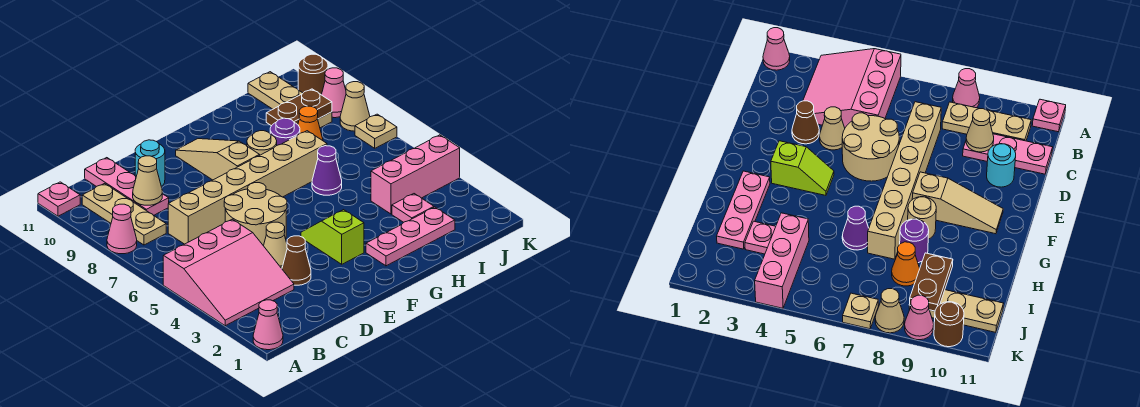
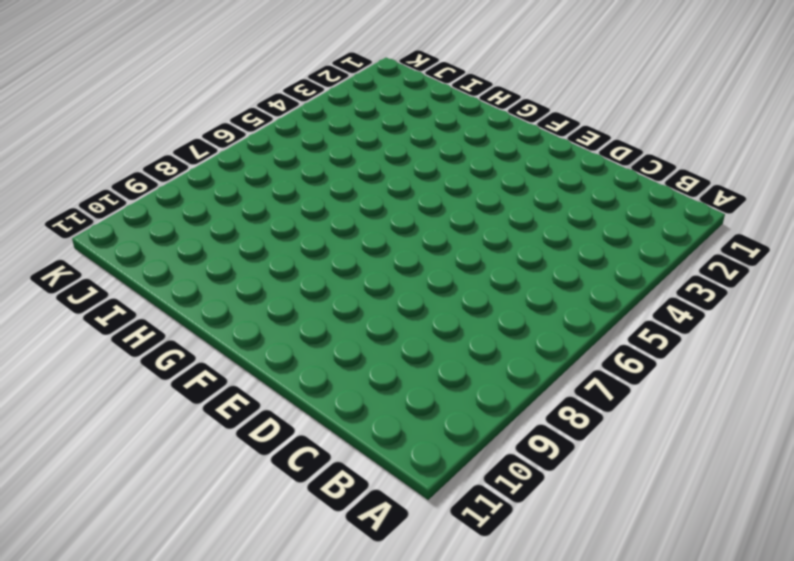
none -> pink cone A1 level 1
none -> pink slope A3:C5 level 1 top 5
none -> pink cone A8 level 1

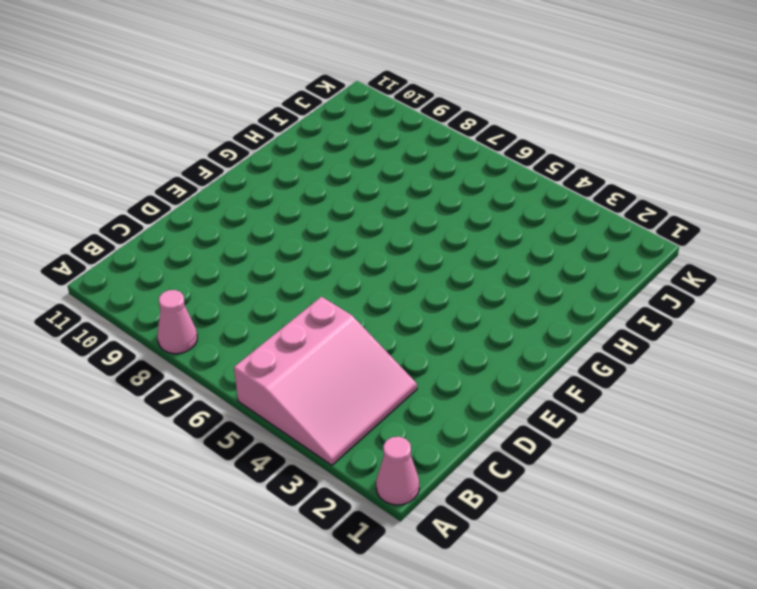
none -> pink plate A11 level 1
none -> tan plate B8:B10 level 1
none -> tan brick C7:H7 level 1

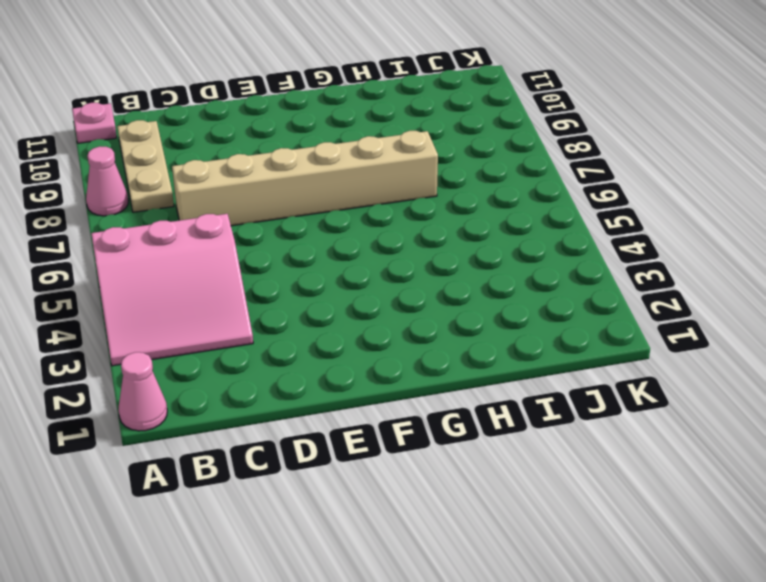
none -> pink plate C9:C11 level 1
none -> brown cone D3 level 1
none -> tan cone D4 level 1

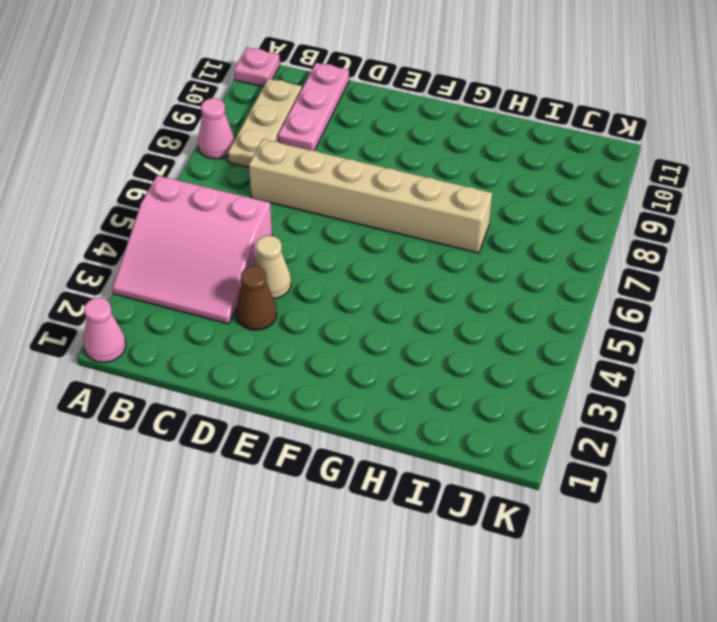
none -> tan round brick D5:E6 level 1
none -> cyan round brick D10 level 1
none -> lime slope F3:F4 level 1 top 3

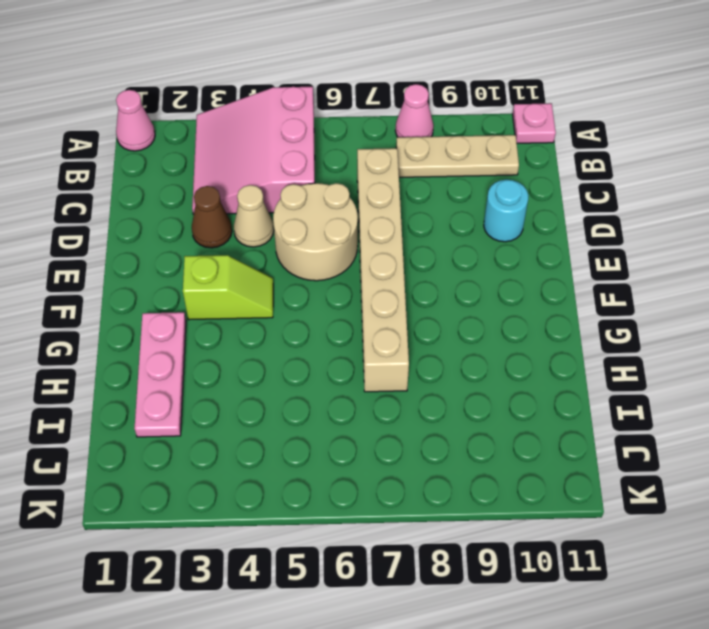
none -> pink plate C9:C11 level 1
none -> tan slope F8:F10 level 1 top 8
none -> tan round brick G8 level 1

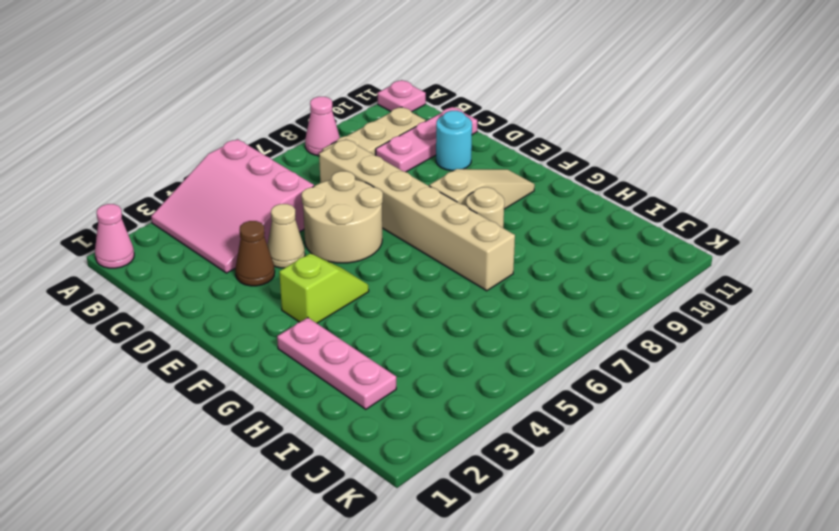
none -> purple cone H6 level 1
none -> purple round brick H8 level 1
none -> pink plate I3 level 1

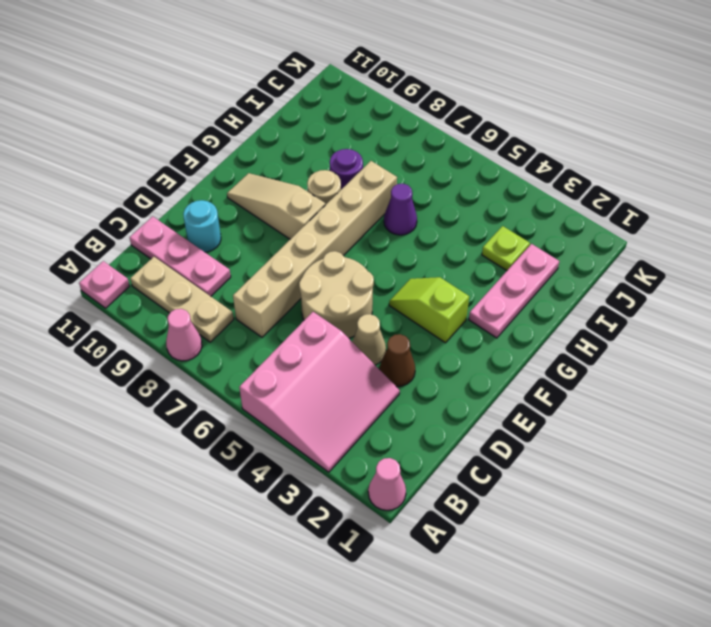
lime plate I3 level 1 -> pink plate I3 level 1
none -> pink brick I4:K4 level 1
none -> orange cone I8 level 1
none -> tan plate J9:J11 level 1

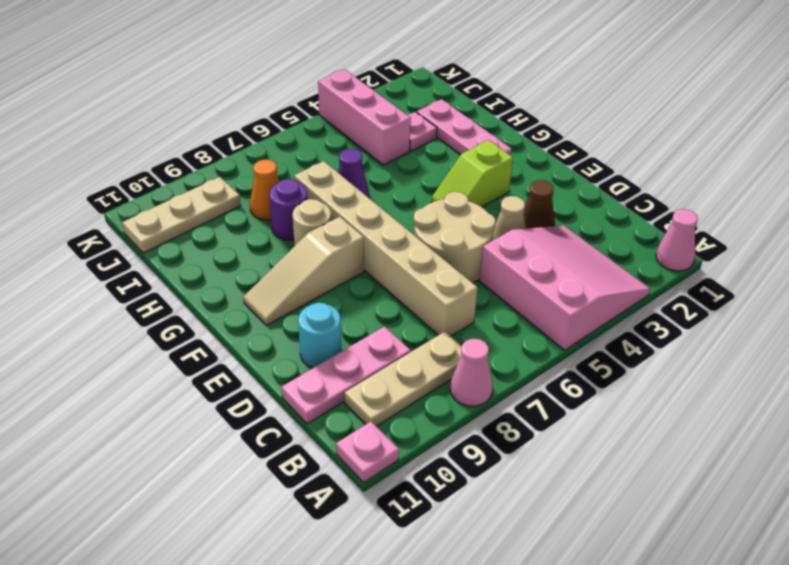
none -> tan plate K7 level 1
none -> tan cone K8 level 1
none -> pink cone K9 level 1

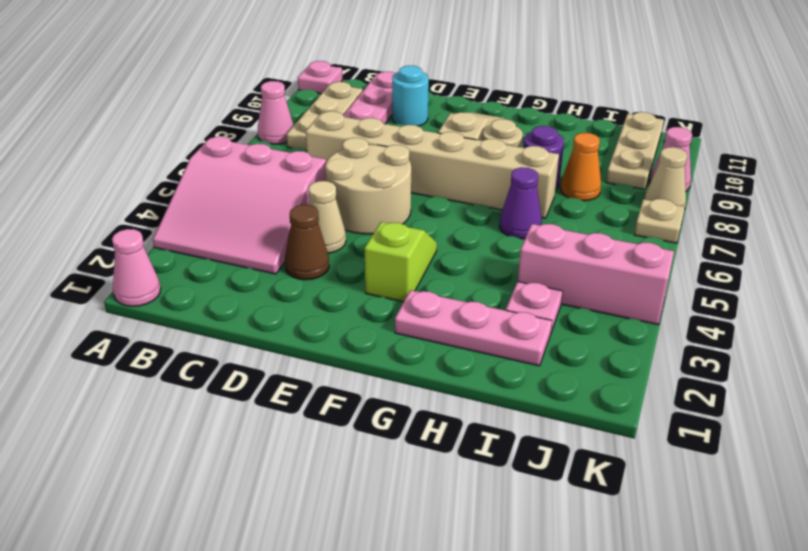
none -> brown round brick K10 level 1
none -> tan cone C9 level 2
none -> brown plate I9:J9 level 2

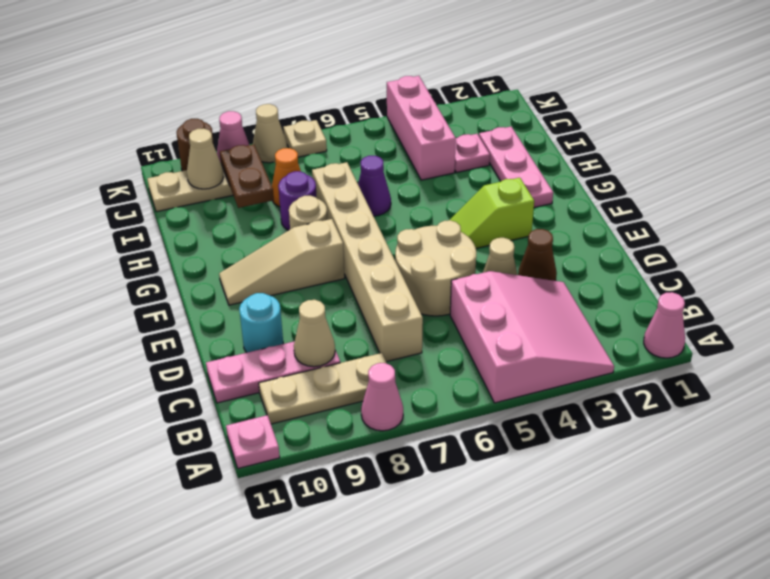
tan cone J10 level 2 -> none

